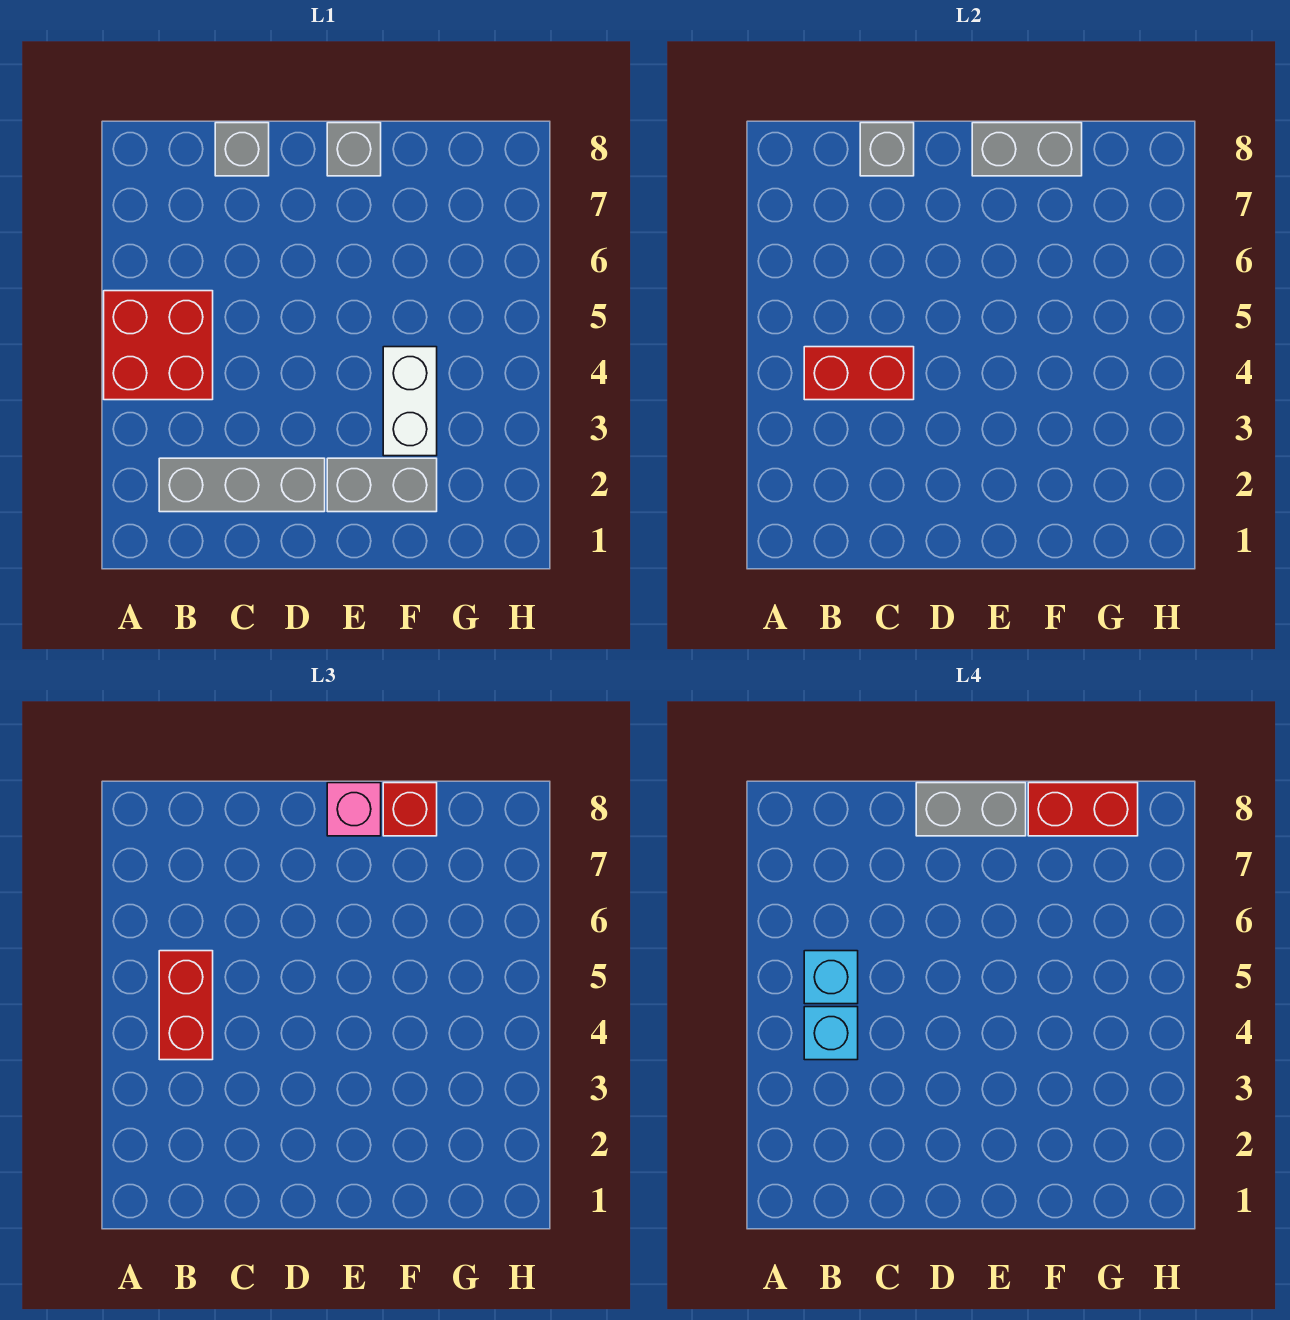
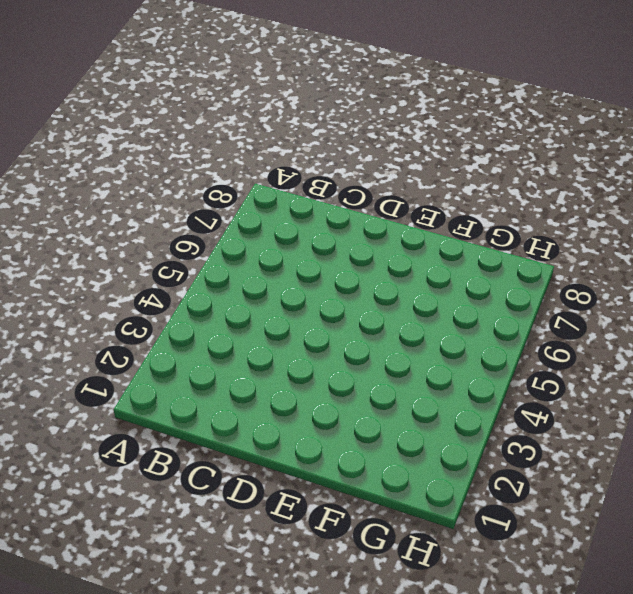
none -> red brick A4:B5 level 1
none -> grey brick B2:D2 level 1
none -> grey brick C8 level 1

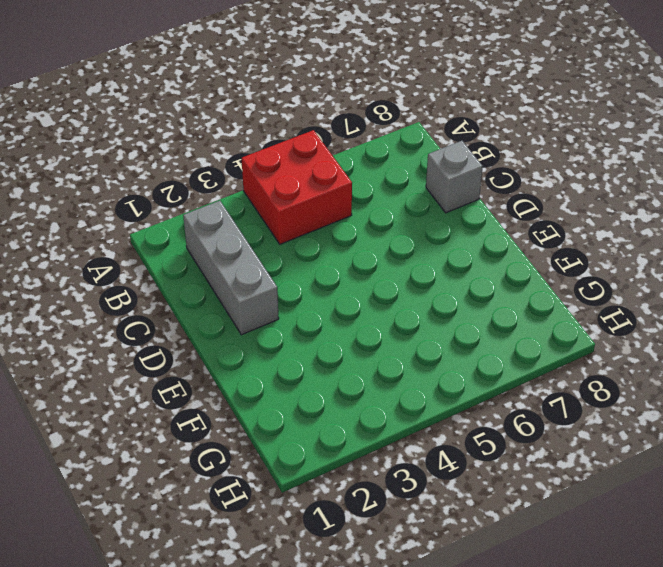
none -> grey brick E2:F2 level 1
none -> grey brick E8 level 1
none -> white brick F3:F4 level 1

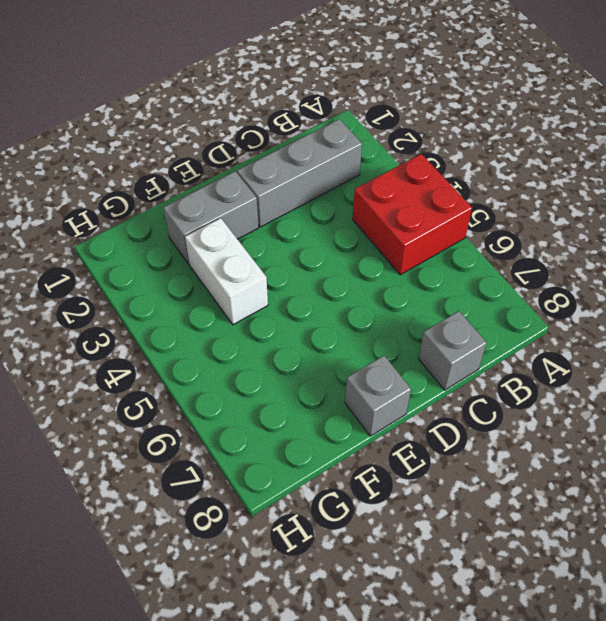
none -> red brick B4:C4 level 2
none -> grey brick C8 level 2
none -> grey brick E8:F8 level 2

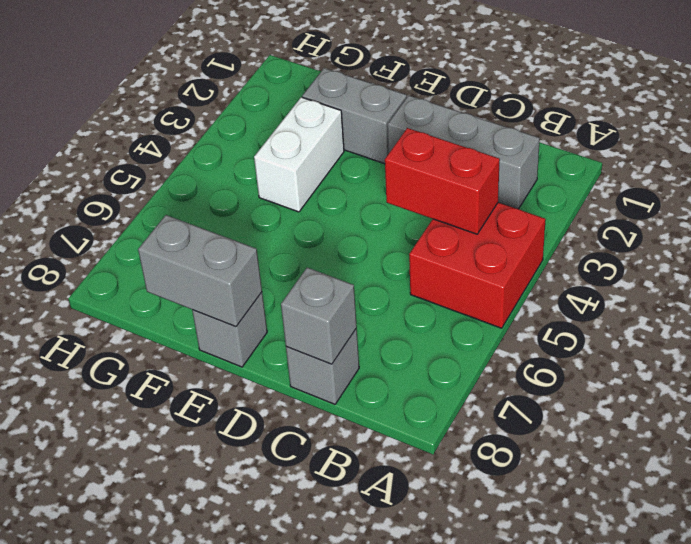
none -> red brick B4:B5 level 3
none -> pink brick E8 level 3
none -> red brick F8 level 3

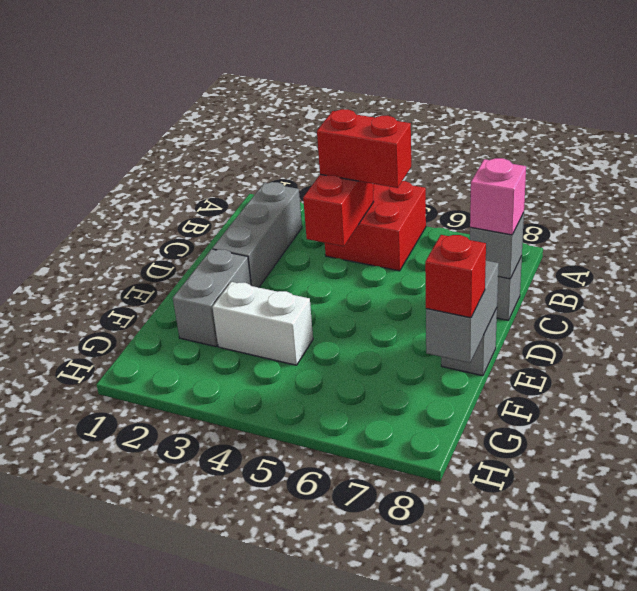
pink brick C8 level 3 -> pink brick E8 level 3
none -> cyan brick B4 level 4
none -> cyan brick B5 level 4
none -> grey brick D8:E8 level 4

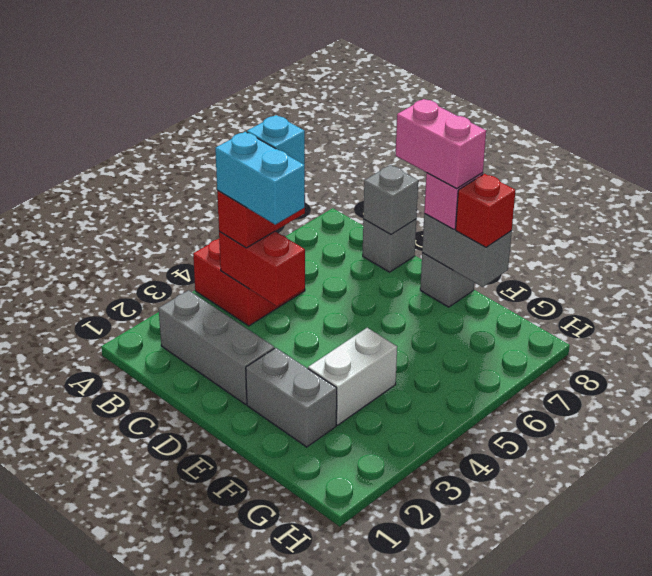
cyan brick B4:C4 level 4 -> cyan brick B4 level 4
pink brick D8:E8 level 4 -> grey brick D8:E8 level 4
none -> red brick F8:G8 level 4

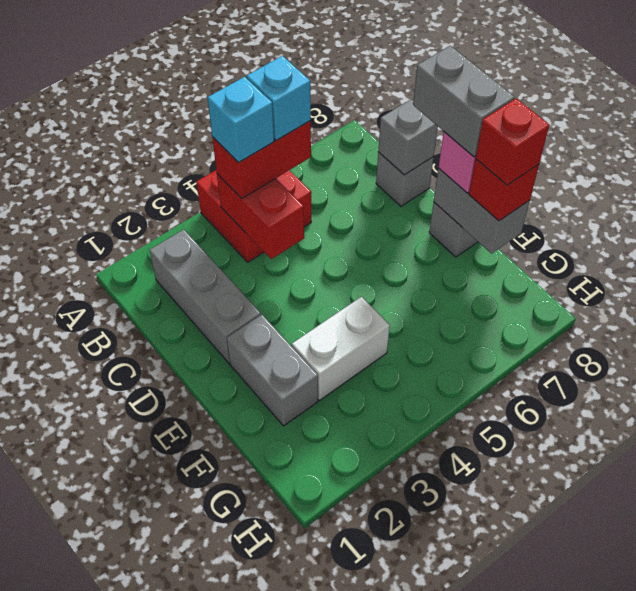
red brick F8 level 4 -> red brick F8:G8 level 4

